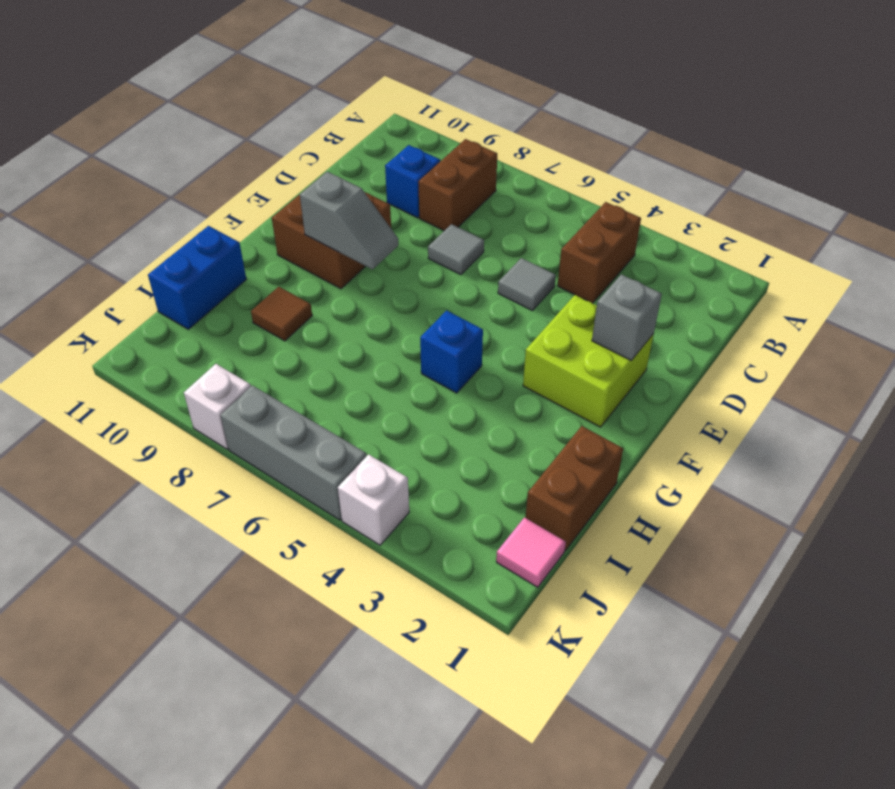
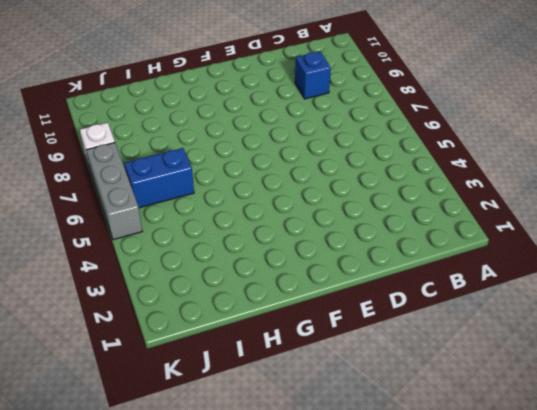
blue brick I6:J6 level 1 -> blue brick H11:I11 level 1
none -> brown brick B4:C4 level 1
none -> brown brick B8:C8 level 1
none -> grey tile D5 level 1

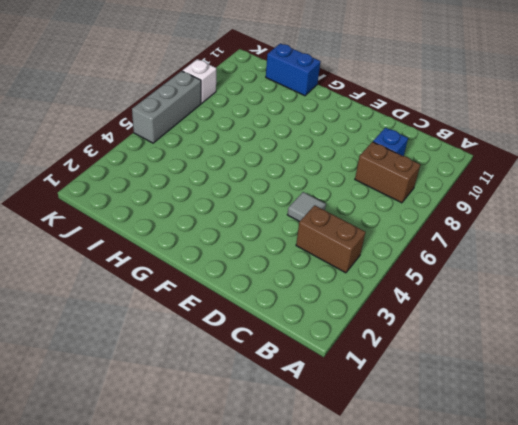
none -> grey tile D7 level 1
none -> lime brick E2:F3 level 1
none -> brown brick E9:F10 level 1

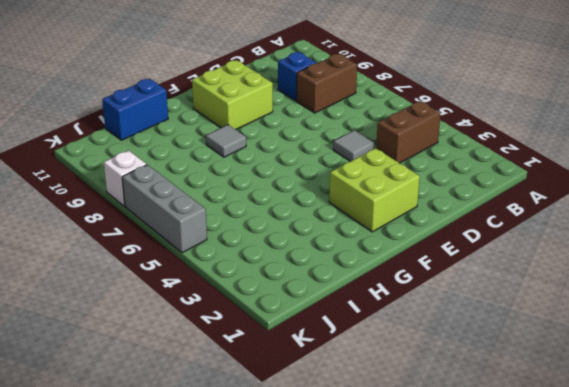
lime brick E9:F10 level 1 -> brown brick E9:F10 level 1
grey tile G8 level 1 -> grey tile D7 level 1
none -> blue brick G5 level 1
none -> brown brick H1:I1 level 1
none -> brown tile H9 level 1

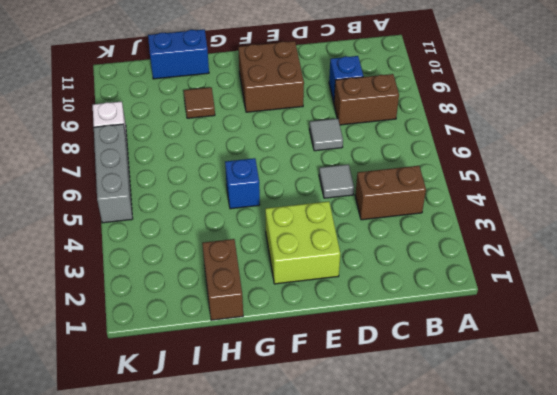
brown brick H1:H2 level 1 -> brown brick H1:I1 level 1
none -> pink tile J1 level 1
none -> white brick K4 level 1
none -> grey brick E2 level 2

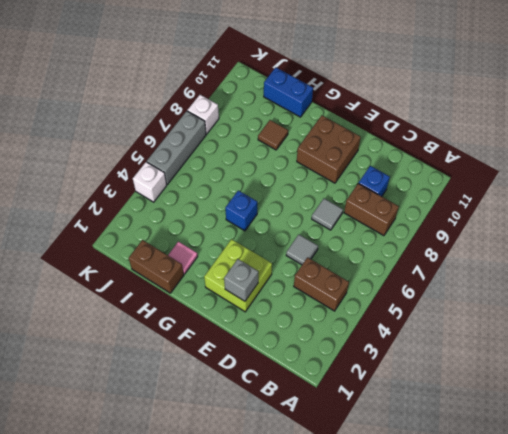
pink tile H2 level 1 -> pink tile J1 level 1
none -> grey slope F8:F9 level 2 top 9

